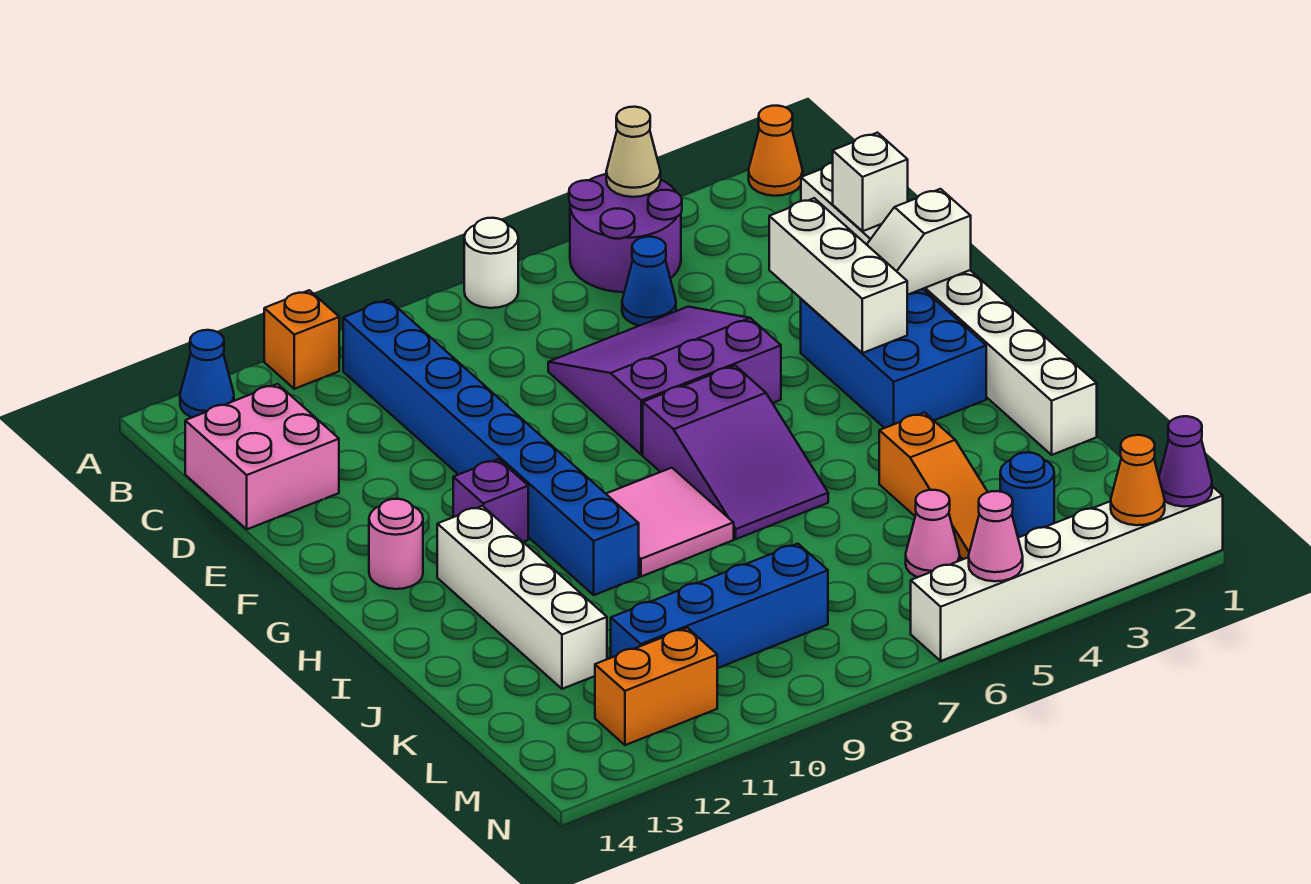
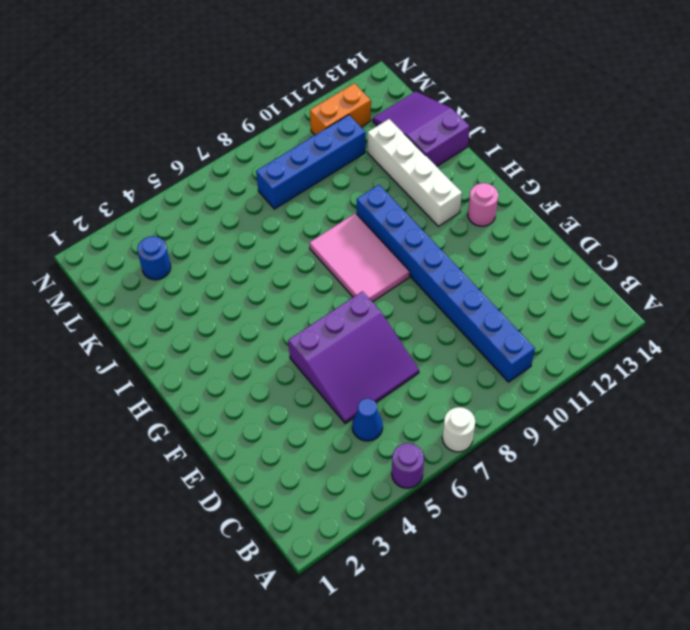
purple round brick A5 level 1 -> purple round brick A4:B5 level 1
pink tile G8:I9 level 1 -> pink tile H8:I9 level 1
purple slope J13:L14 level 1 top J -> purple slope G6:I7 level 1 top G
none -> orange cone A1 level 1
none -> orange brick A11 level 1
none -> blue cone A13 level 1

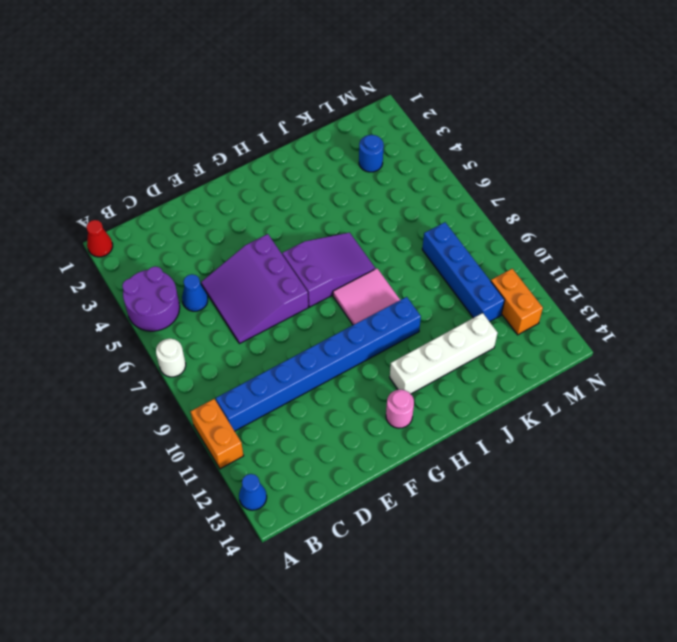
red cone A1 level 1 -> orange cone A1 level 1
orange brick A10:A11 level 1 -> orange brick A11 level 1
none -> white brick C1:J1 level 1
none -> pink brick C13:D14 level 1
none -> blue brick F2:H3 level 1

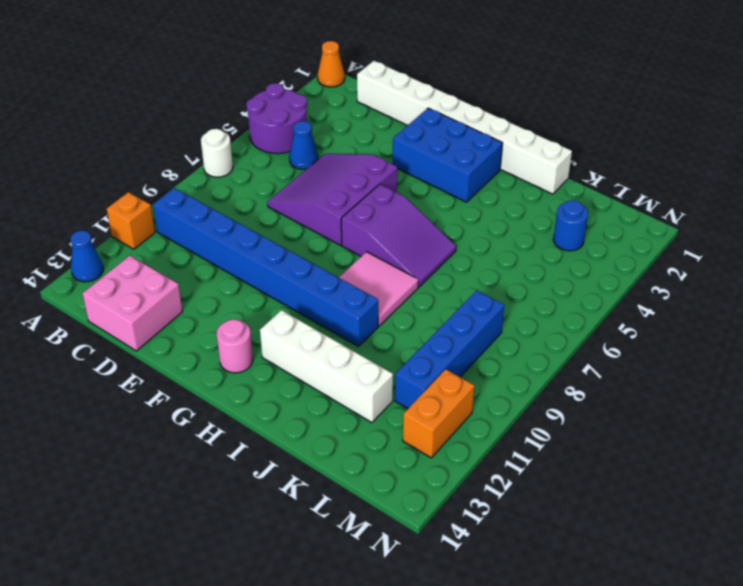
none -> purple brick G11 level 1
none -> orange slope J4:L4 level 1 top J
none -> pink cone L5 level 1

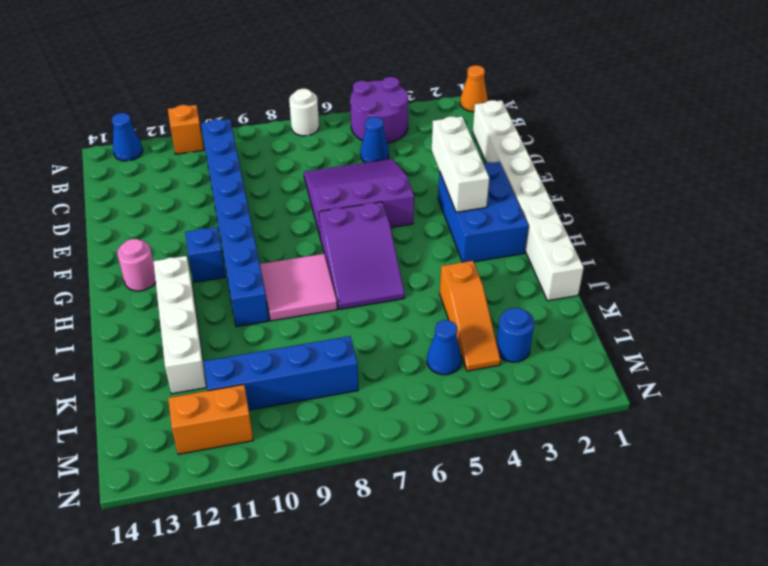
blue brick G11 level 1 -> purple brick G11 level 1
blue cone L5 level 1 -> pink cone L5 level 1
none -> pink brick C13:D14 level 1
none -> white brick N1:N6 level 1
none -> tan cone A4 level 2

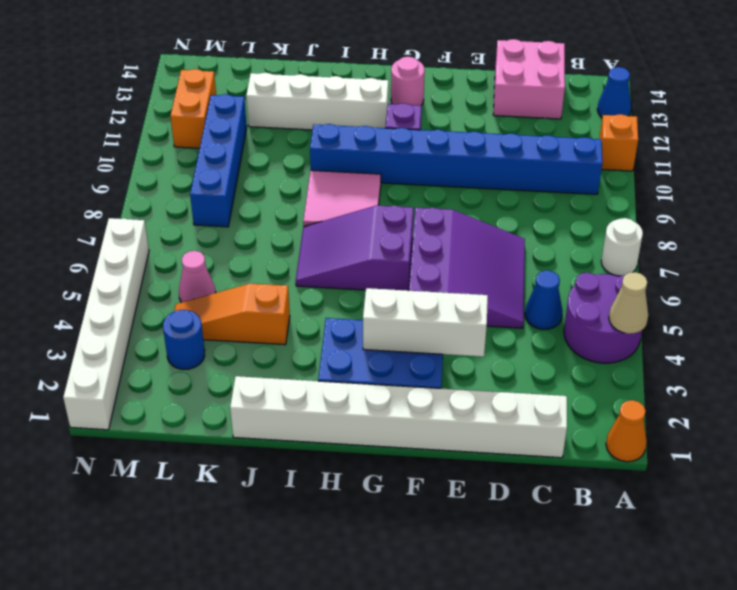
none -> white brick D1 level 2
none -> white slope F1:F2 level 2 top 1
none -> purple cone N1 level 2

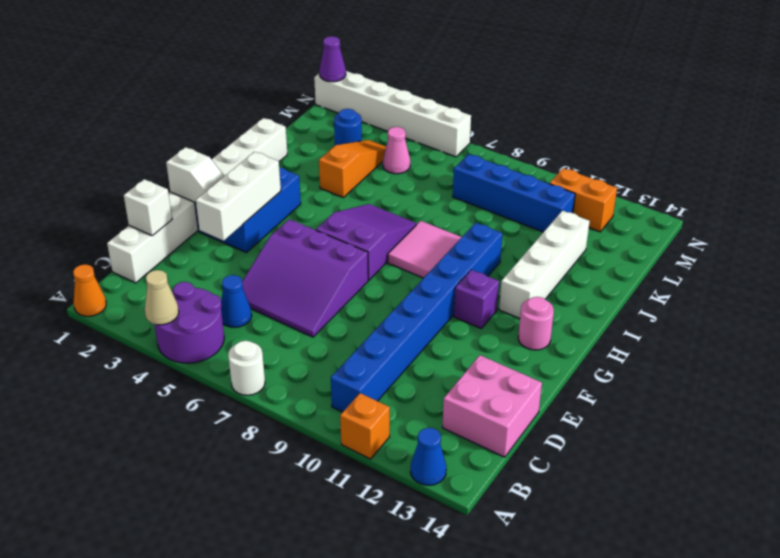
none -> orange cone N2 level 2
none -> pink cone N5 level 2

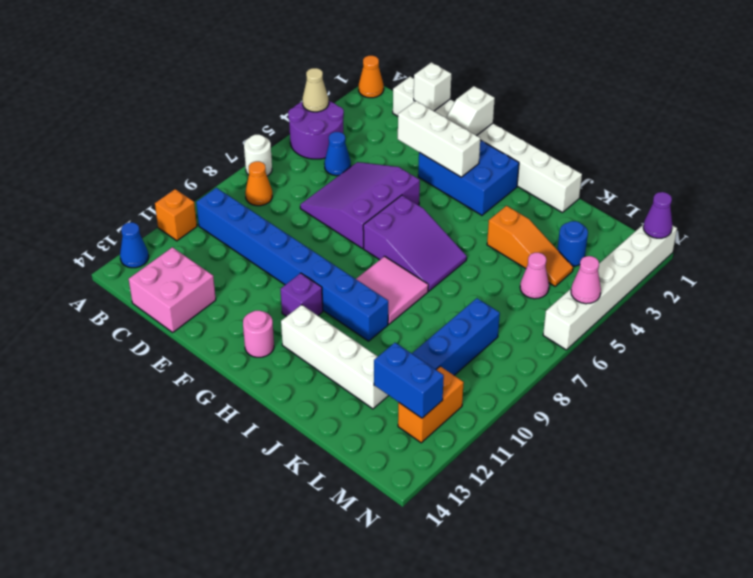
orange cone B8 level 1 -> orange cone N2 level 2
blue brick L12:M12 level 2 -> none

